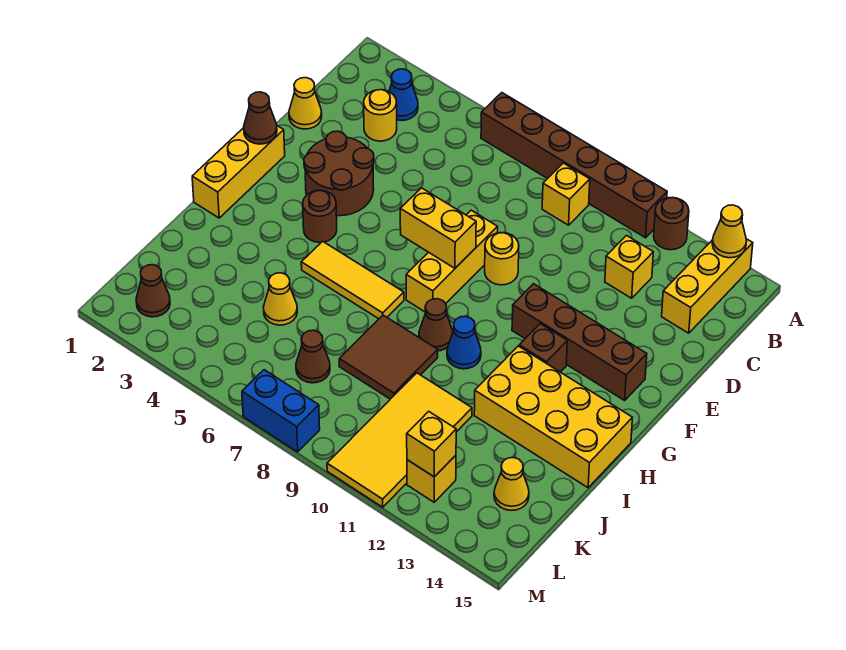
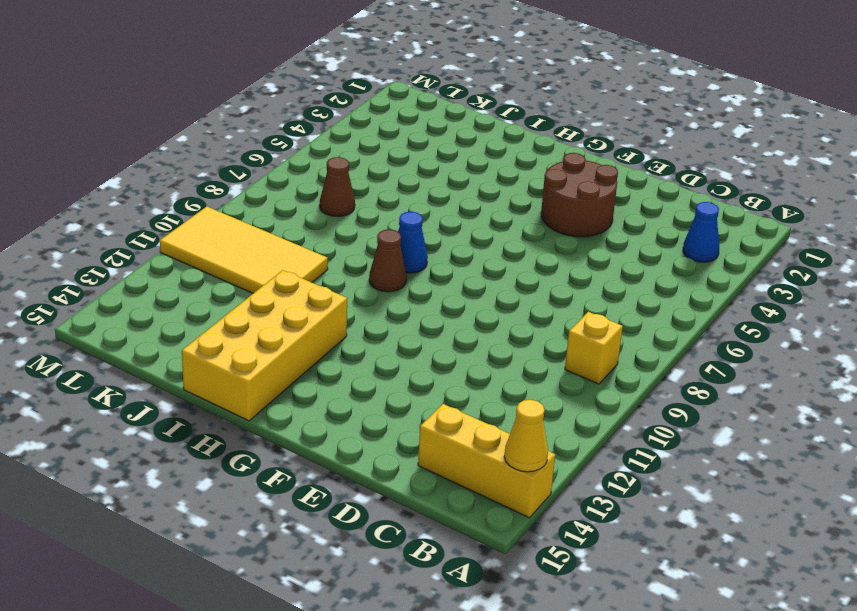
blue cone H8 level 1 -> blue cone H10 level 1
none -> brown brick A6:A11 level 1
none -> brown round brick A12 level 1
none -> yellow round brick C3 level 1
none -> yellow brick C12 level 1

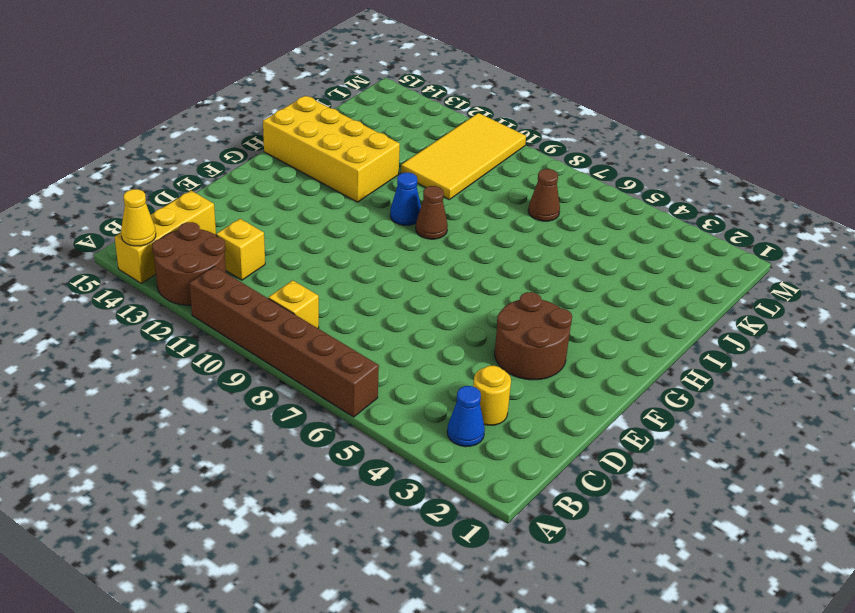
brown round brick A12:B13 level 1 -> brown round brick A12 level 1
none -> yellow cone D1 level 1
none -> yellow brick E8:G8 level 1
none -> yellow round brick E9 level 1
none -> yellow brick F1:H1 level 1

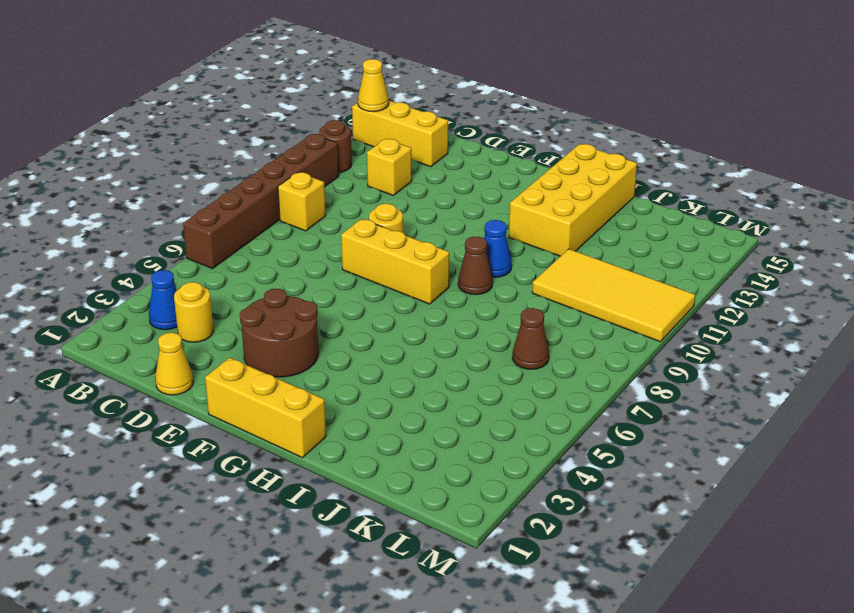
none -> brown brick F11:F14 level 1
none -> brown round brick G4 level 1
none -> brown brick G12 level 1
none -> yellow tile H5:H7 level 1

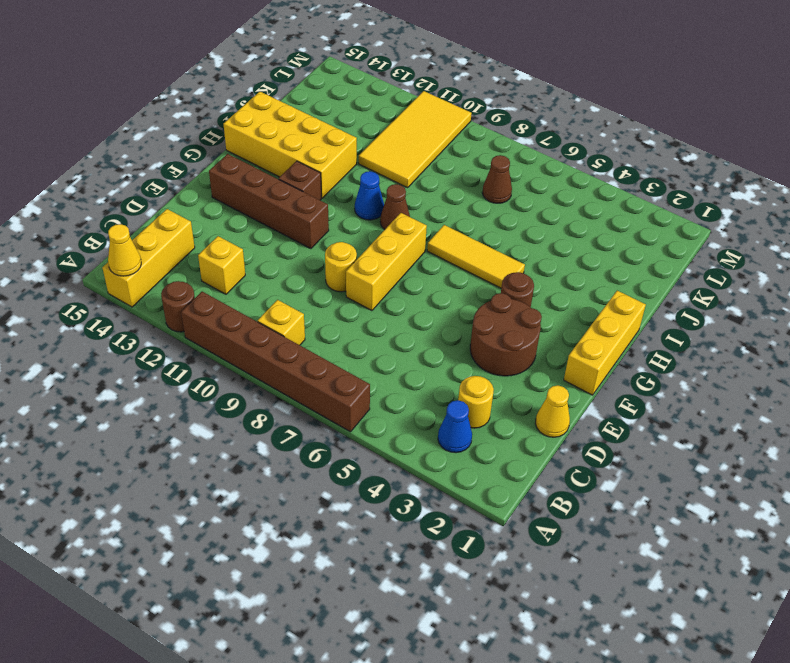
none -> brown tile I8:J9 level 1
none -> yellow cone J5 level 1
none -> yellow cone K14 level 1
none -> brown cone L2 level 1

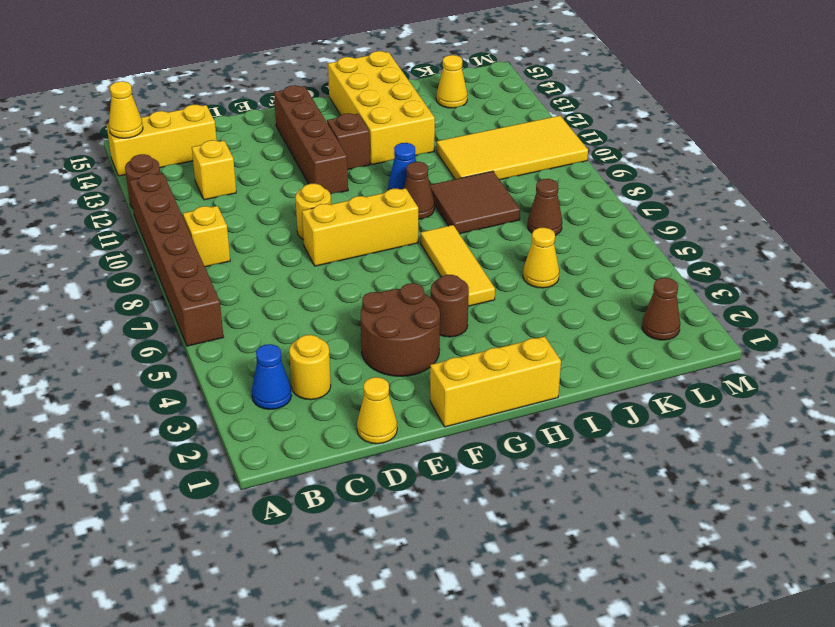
none -> yellow brick L12 level 1
none -> blue brick M7:M8 level 1
none -> brown cone F1 level 2
none -> yellow brick F7:F8 level 2

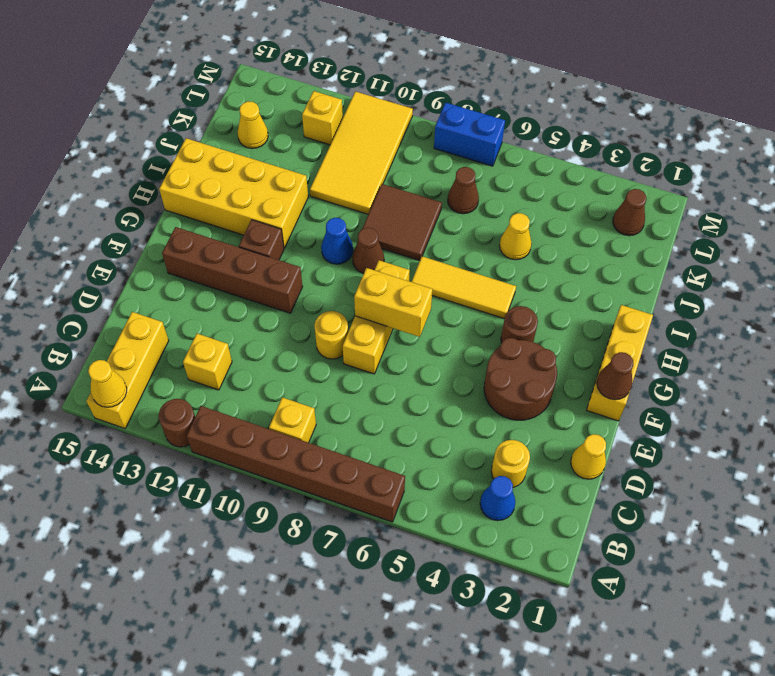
none -> yellow brick L12 level 2

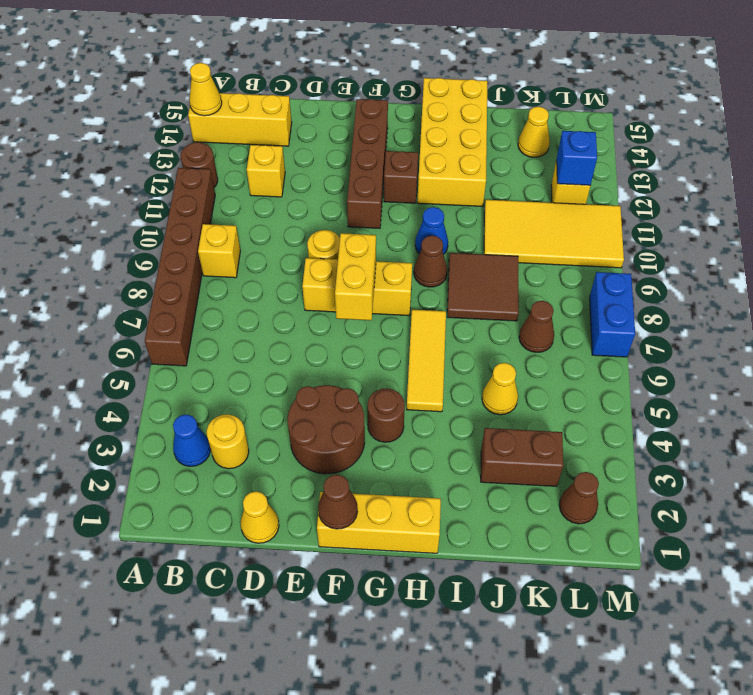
brown brick J3:K3 level 1 -> none
blue brick L12 level 2 -> yellow brick L12 level 2

